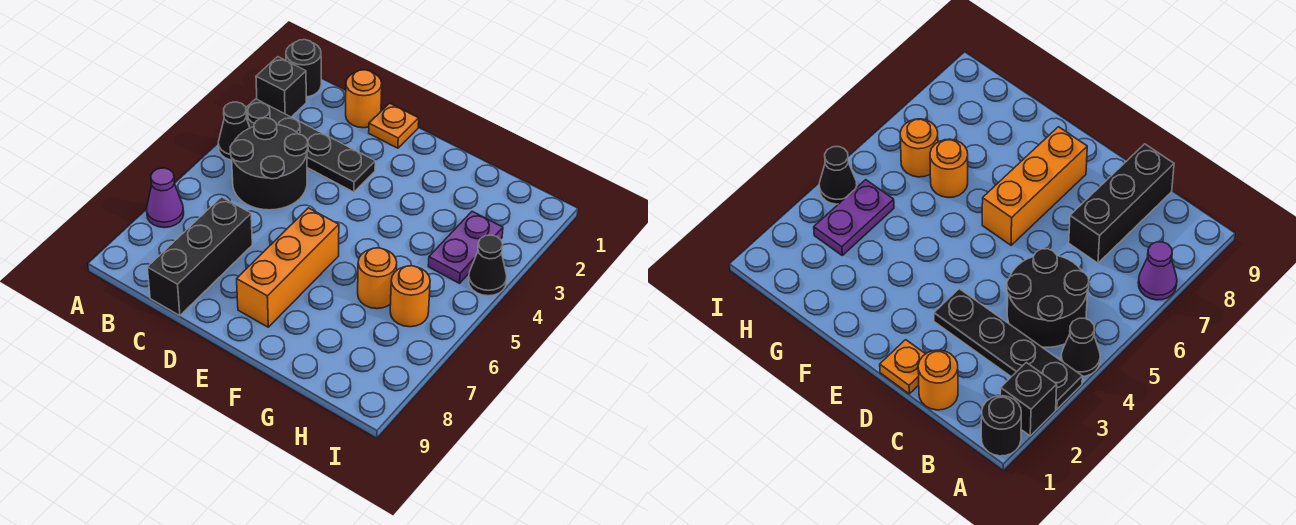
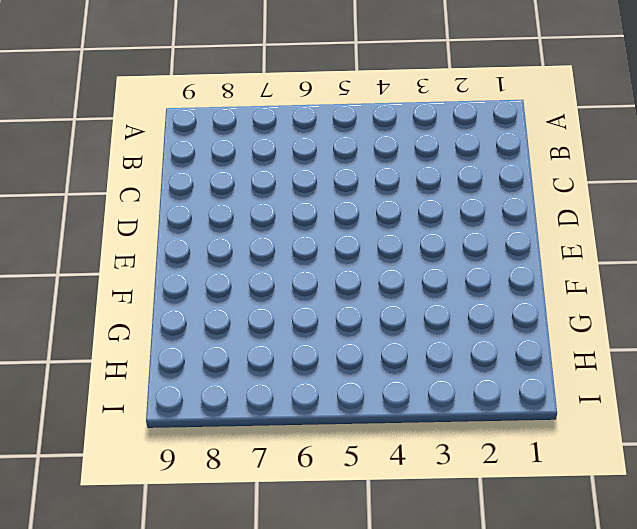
none -> black round brick A1 level 1
none -> black brick A2 level 1
none -> black plate A3:D3 level 1

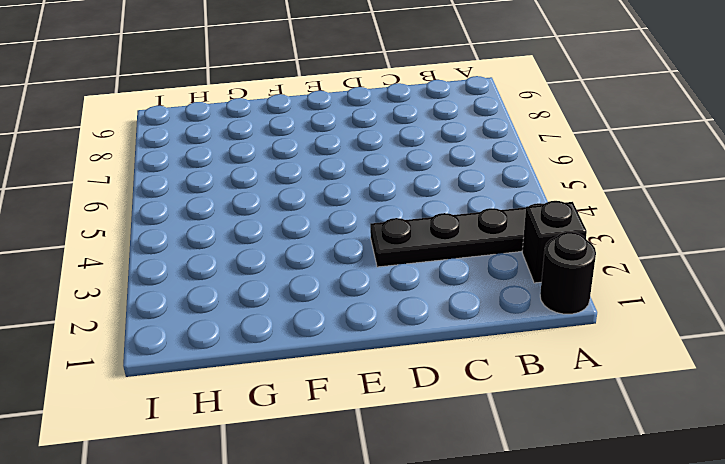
none -> black cone A4 level 1
none -> purple cone A7 level 1
none -> black round brick B4:C5 level 1

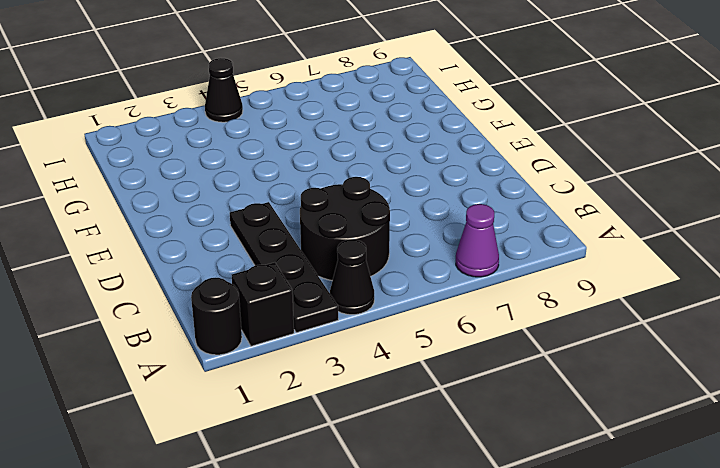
none -> orange round brick C1 level 1
none -> black brick C7:C9 level 1
none -> orange plate D1 level 1

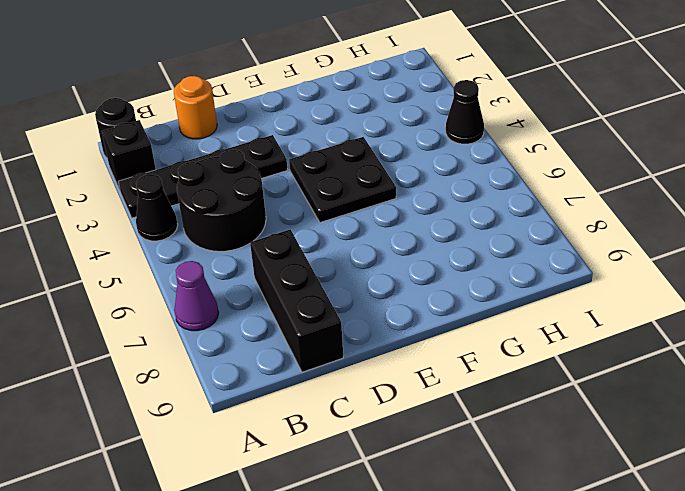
black plate E4:F5 level 1 -> none
none -> orange plate D1 level 1
none -> orange brick E6:E8 level 1
none -> orange round brick G6 level 1

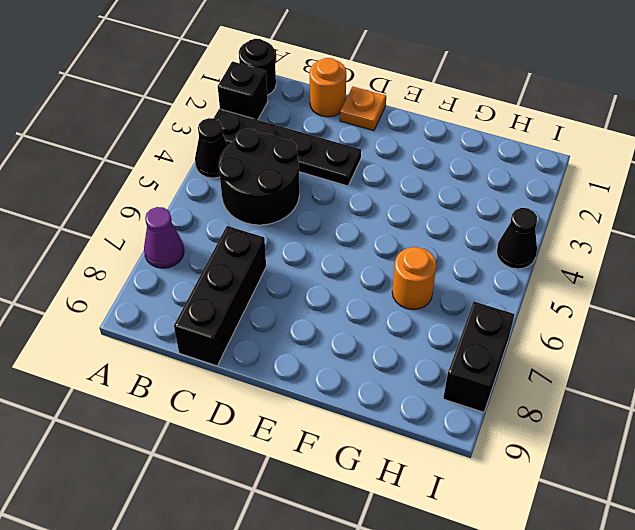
black brick I7:I8 level 1 -> none
none -> orange brick E6:E8 level 1
none -> purple plate H3:H4 level 1
none -> orange round brick H6 level 1

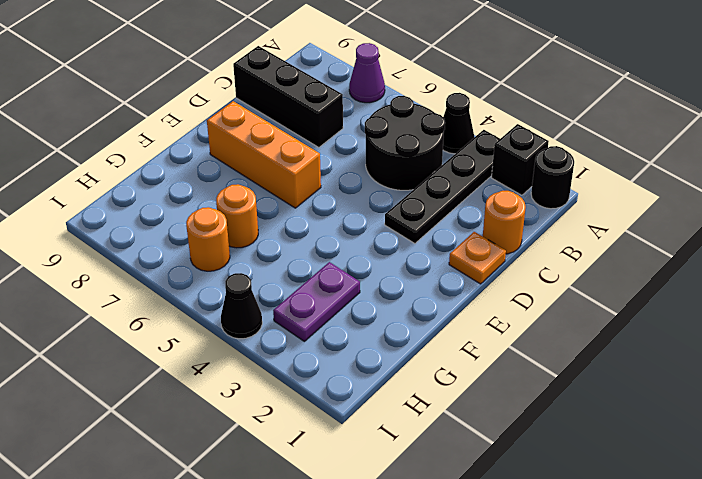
purple plate G3:H3 level 1 -> purple plate H3:H4 level 1

